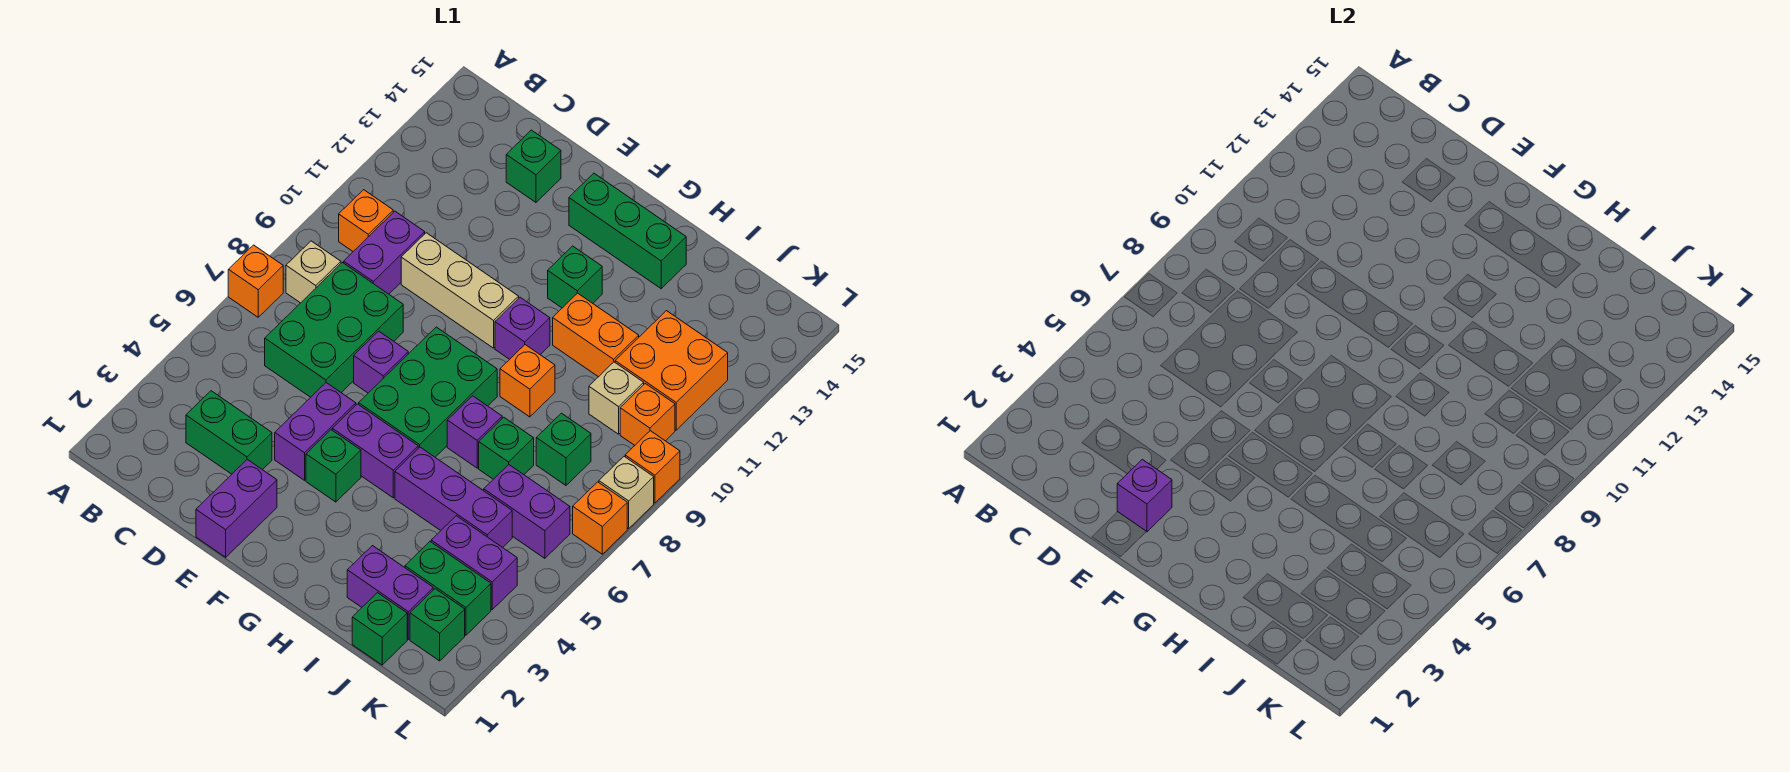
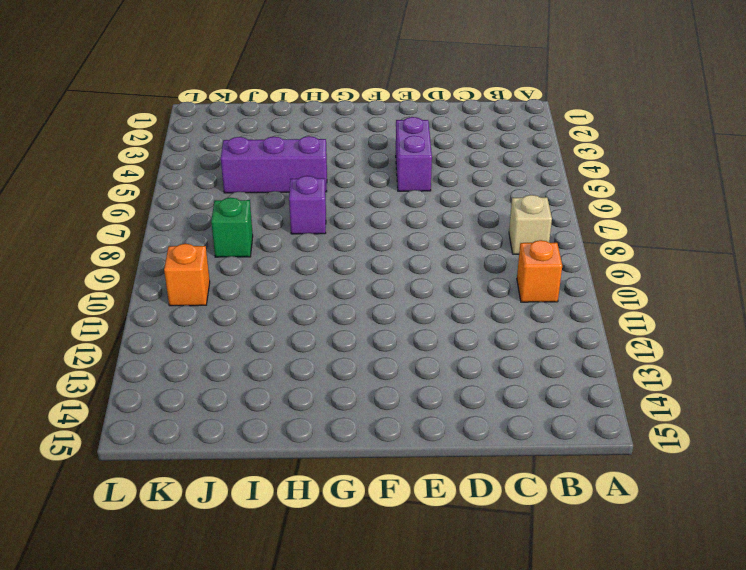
none -> orange brick A7 level 1
none -> green brick C3:D3 level 1
none -> green brick C6:D8 level 1
none -> purple brick C9:C10 level 1

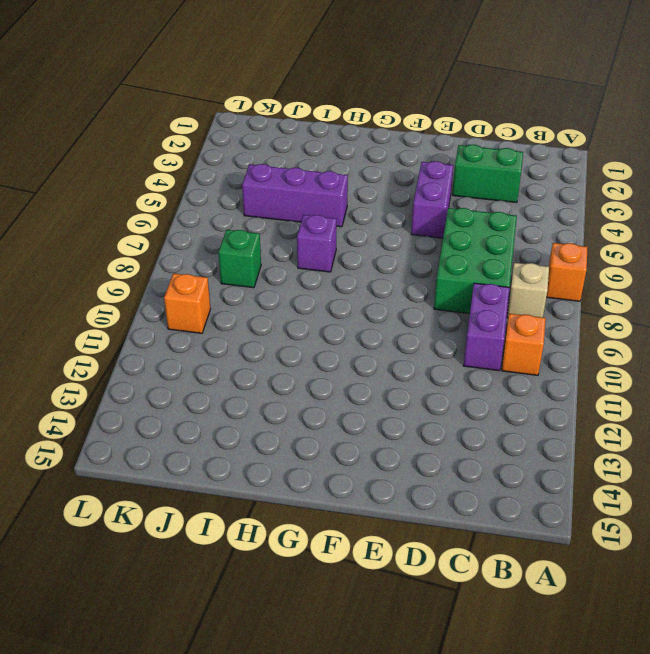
none -> tan brick D10:F10 level 1
none -> green brick D14 level 1
none -> purple brick E1:E2 level 1
none -> purple brick E7 level 1

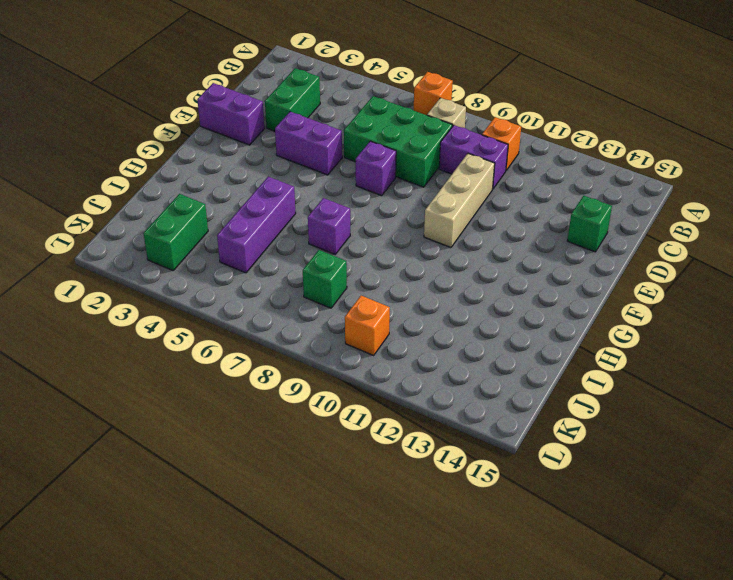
none -> green brick F4 level 1
none -> purple brick F5:G5 level 1
none -> green brick F6:G8 level 1
none -> green brick F14:H14 level 1

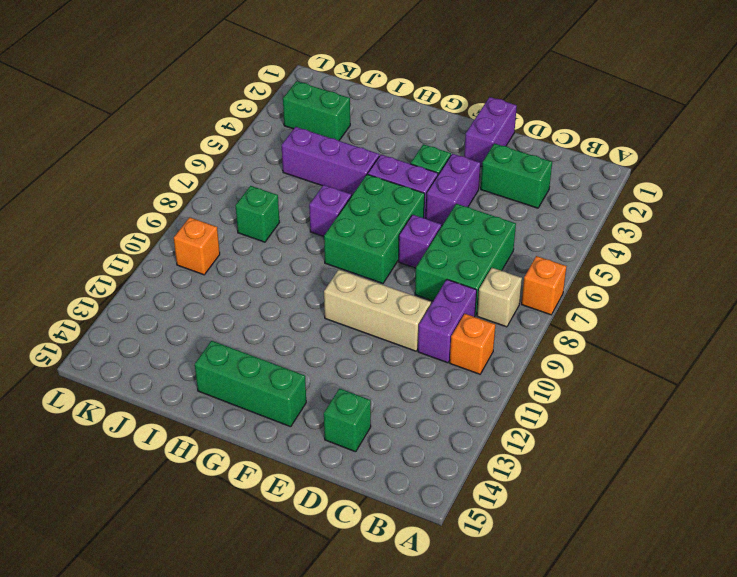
none -> purple brick G10 level 1
none -> green brick G12 level 1
none -> orange brick H9 level 1
none -> orange brick H11:I11 level 1

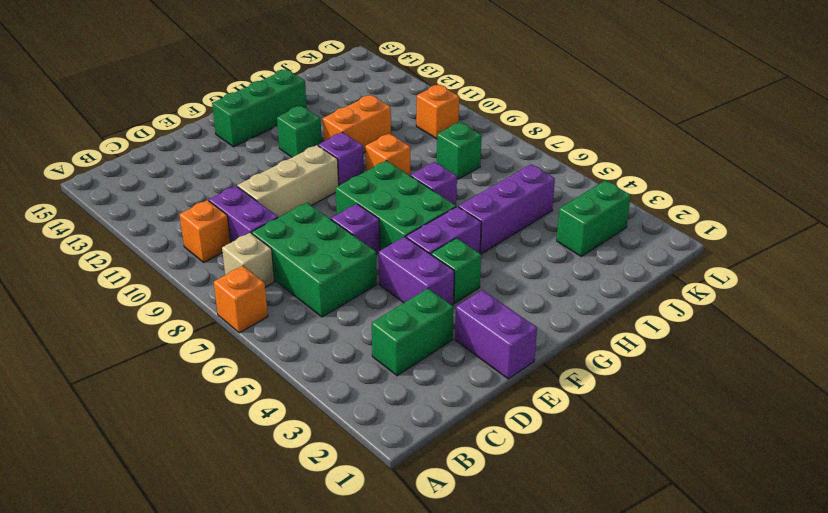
none -> green brick D14 level 1
none -> purple brick I2:J2 level 1
none -> green brick I7 level 1
none -> green brick J1 level 1

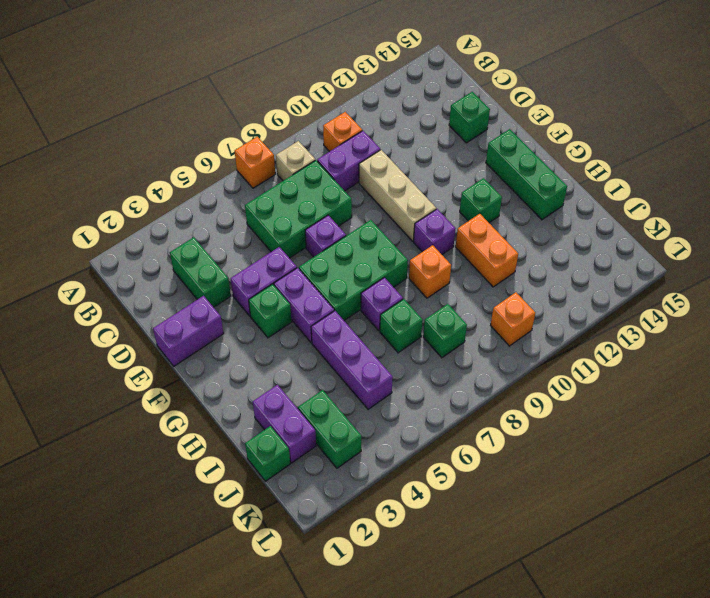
none -> purple brick J4:K4 level 1
none -> purple brick J6:K6 level 1
none -> tan brick J10 level 1
none -> orange brick J11:K12 level 1

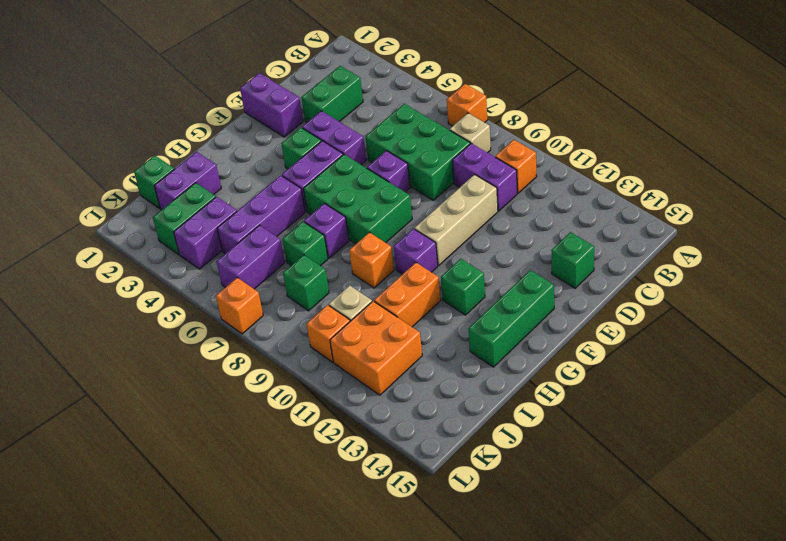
none -> green brick K2 level 1
none -> tan brick L8 level 1
none -> orange brick L9 level 1
none -> purple brick E2 level 2

